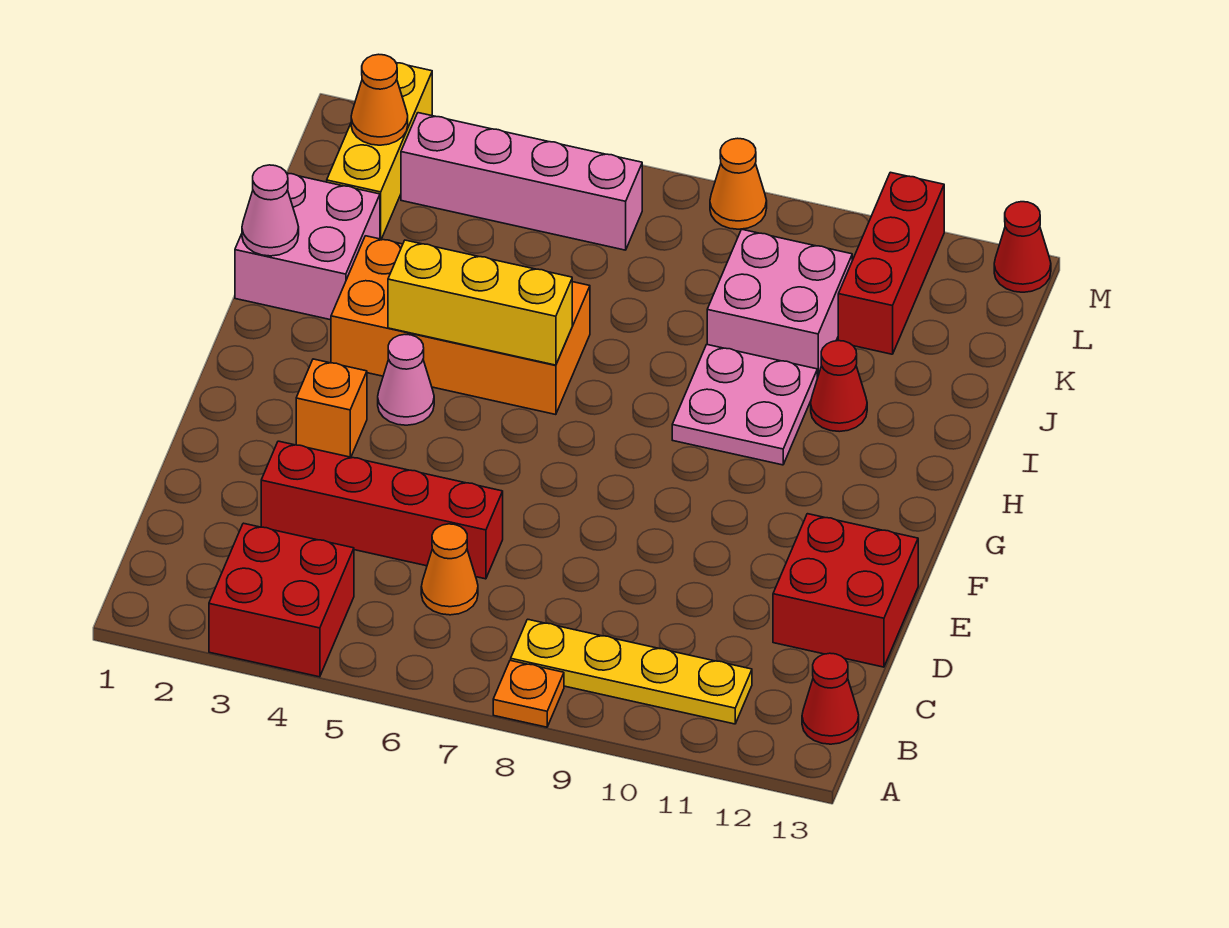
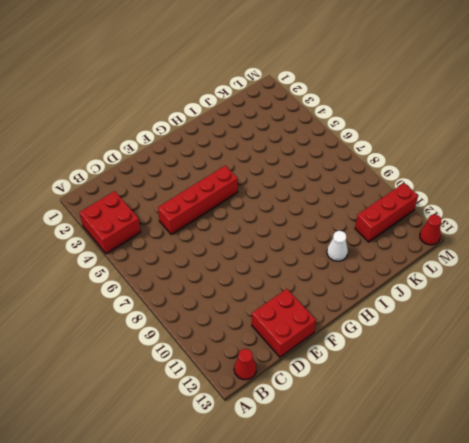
red brick D5:G5 level 1 -> red brick D3:D6 level 1
white cone I11 level 1 -> red cone I11 level 1
none -> orange plate A8 level 1
none -> yellow plate B8:B11 level 1
none -> orange cone C6 level 1

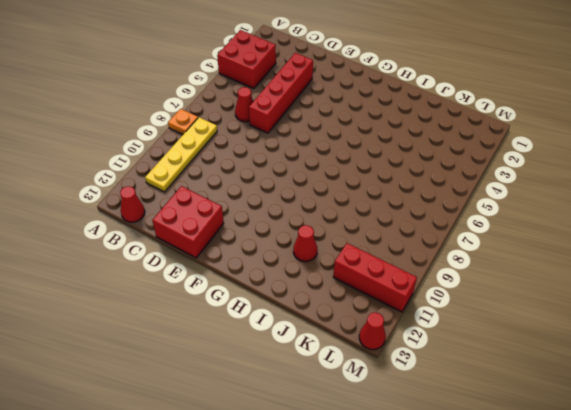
red cone C6 level 1 -> orange cone C6 level 1
none -> orange brick F3 level 1
none -> pink cone G4 level 1
none -> orange brick H3:I6 level 1

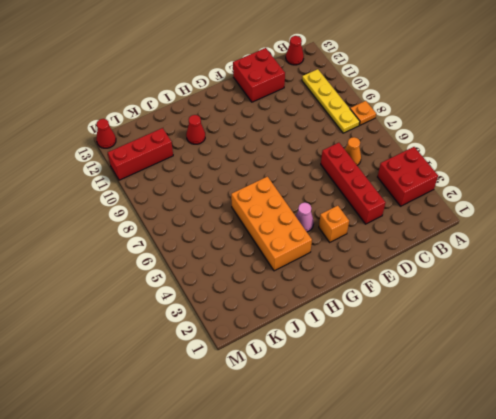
none -> pink plate H9:I10 level 1
none -> pink brick I1:J2 level 1
none -> pink brick J9:K10 level 1

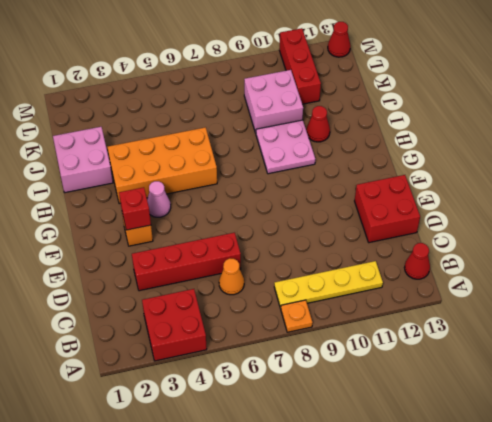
red brick F3 level 2 -> none
none -> yellow brick K2:M2 level 1
none -> pink brick L3:L6 level 1
none -> orange cone M8 level 1

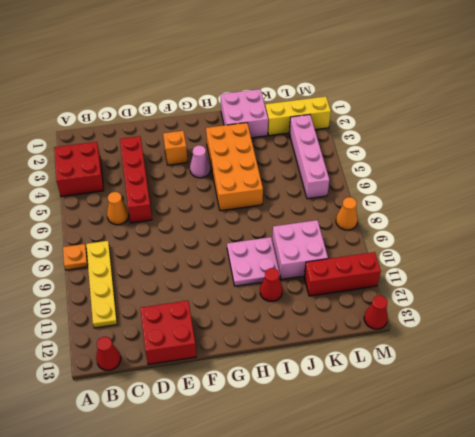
none -> yellow brick H4:H6 level 2
none -> pink cone I1 level 2
none -> orange cone L2 level 2

